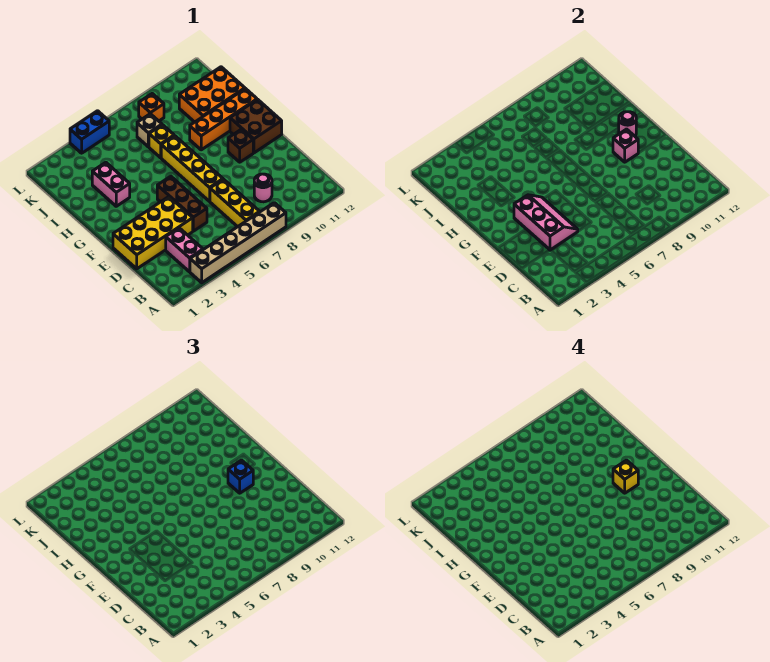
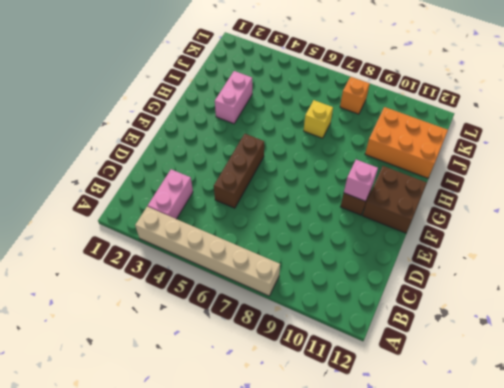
none -> yellow brick B7:D7 level 1
none -> pink round brick C9 level 1
none -> yellow brick D1:E4 level 1

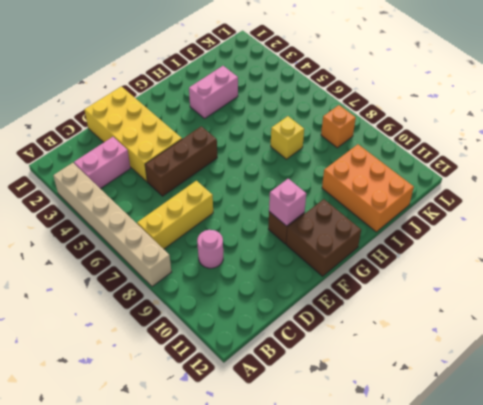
none -> yellow brick E7:H7 level 1
none -> orange brick H9:H12 level 1
none -> tan brick J7 level 1

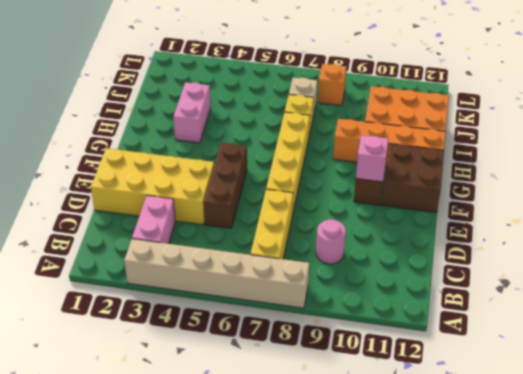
none -> blue brick L4:L5 level 1
none -> pink slope D3:F4 level 2 top 3
none -> pink round brick G11 level 2

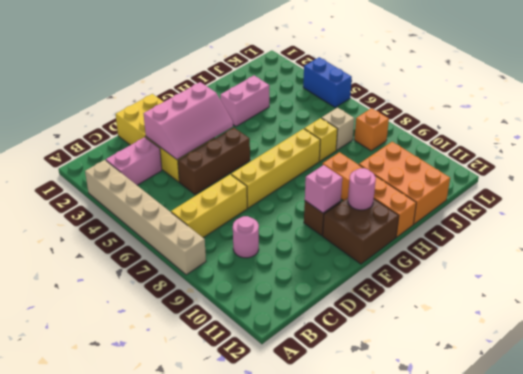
none -> blue brick F10 level 3
none -> yellow brick F10 level 4

